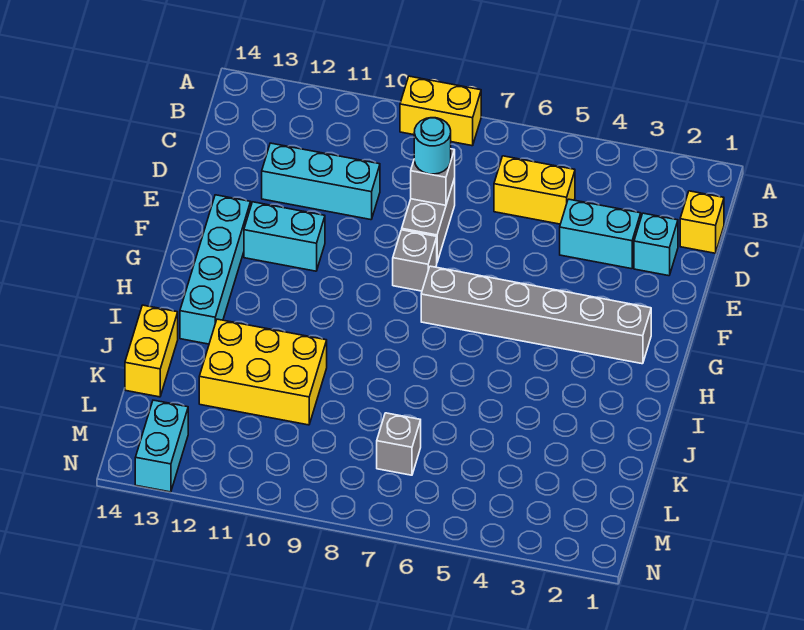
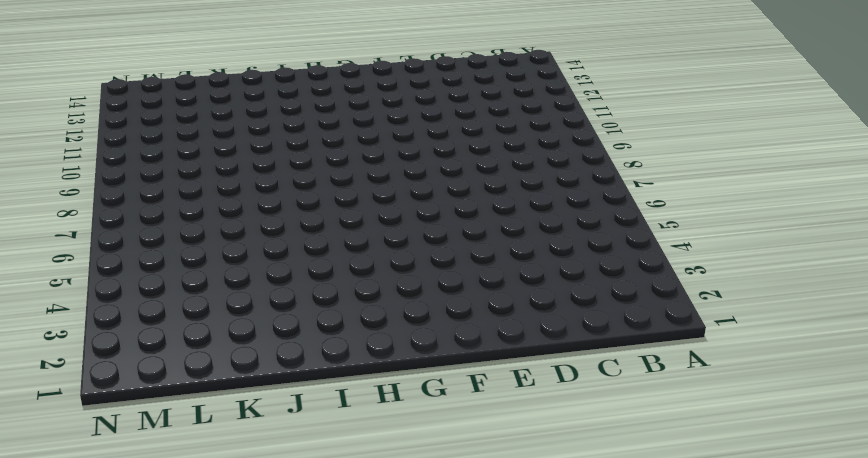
none -> yellow brick A8:A9 level 1
none -> yellow brick C1 level 1
none -> yellow brick C5:C6 level 1

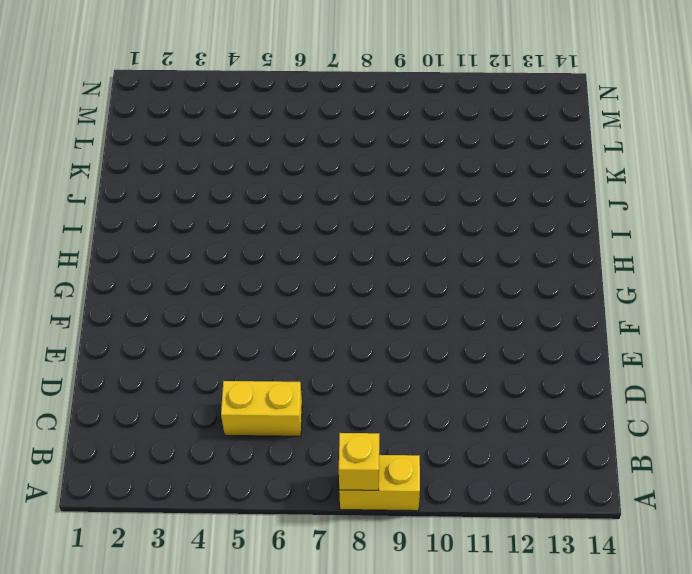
yellow brick A8 level 2 -> yellow brick C1 level 1
none -> cyan brick D2 level 1
none -> cyan brick D3:D4 level 1
none -> grey brick D8:E8 level 1

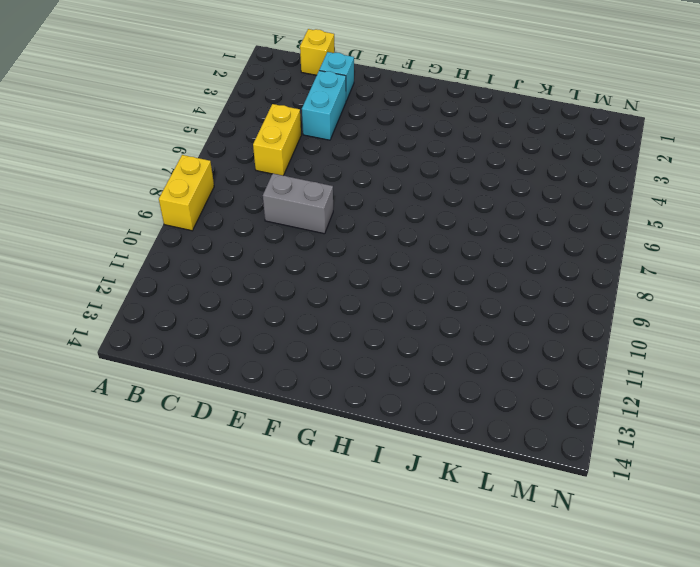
none -> cyan brick D10:D12 level 1
none -> grey brick F8 level 1
none -> cyan brick F11:F12 level 1

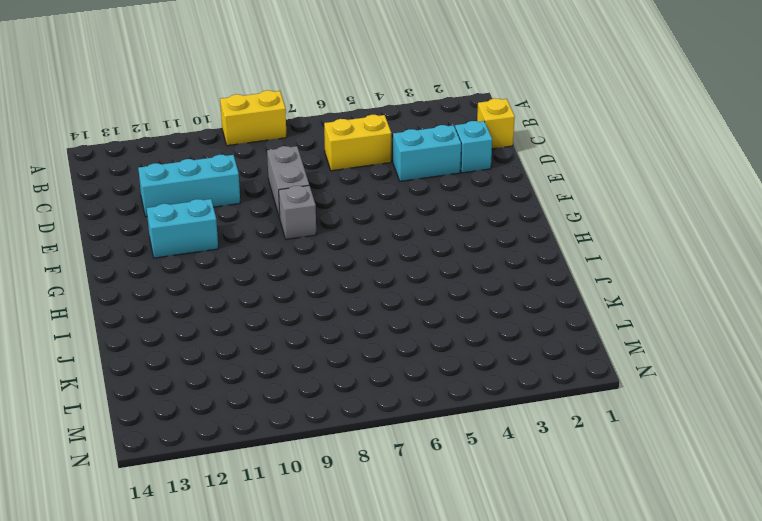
none -> cyan brick F13:I13 level 1
none -> grey brick G2:G7 level 1
none -> yellow brick J10:K12 level 1

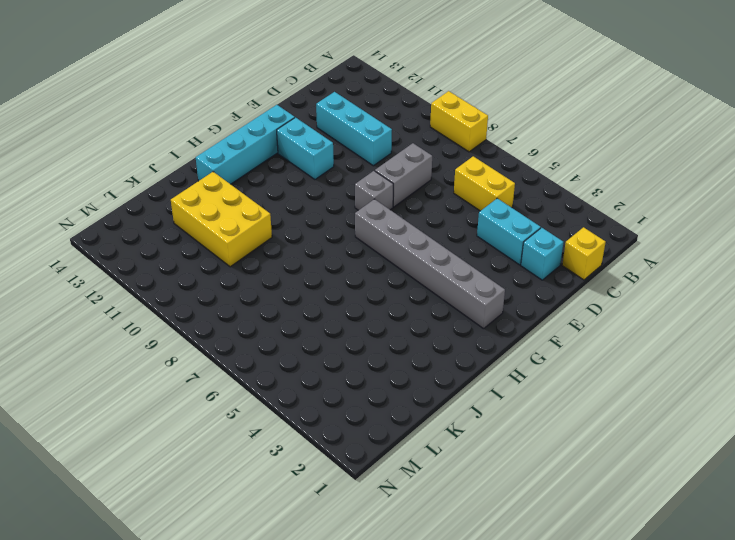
none -> yellow brick J14:K14 level 1
none -> grey brick L7 level 1
none -> cyan brick M13:N13 level 1

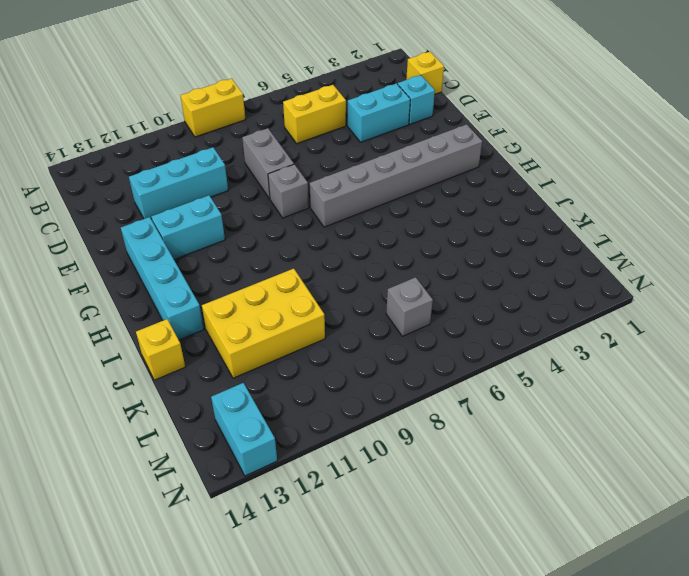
yellow brick J14 level 1 -> yellow brick J14:K14 level 1
none -> grey brick D8 level 2
none -> cyan round brick D8 level 3

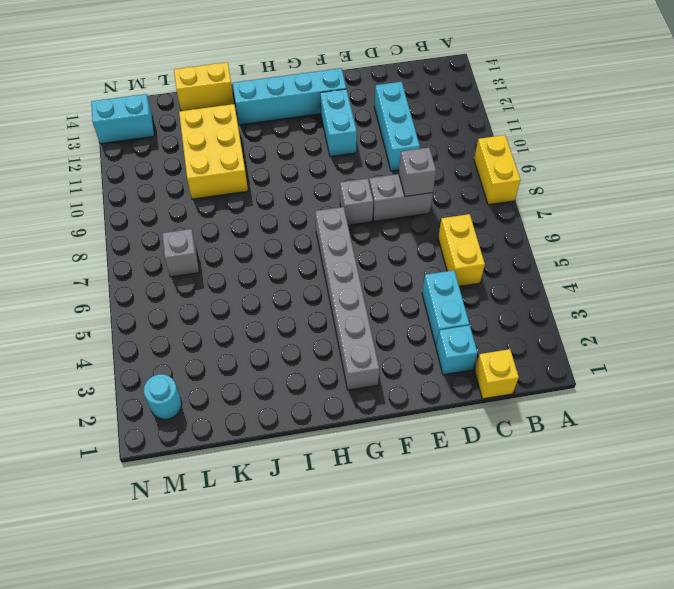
cyan round brick M2 level 1 -> cyan round brick D8 level 3

